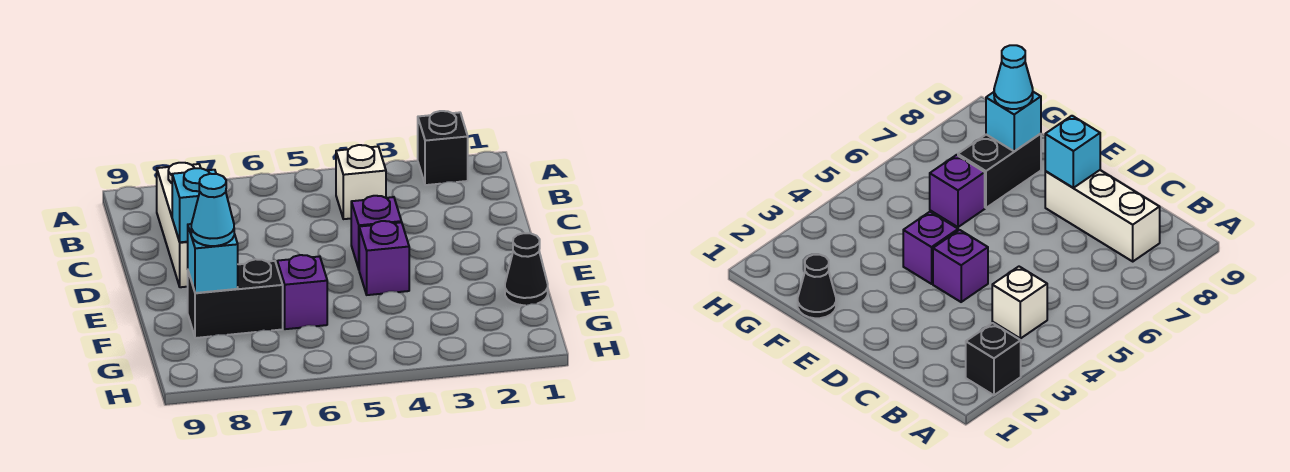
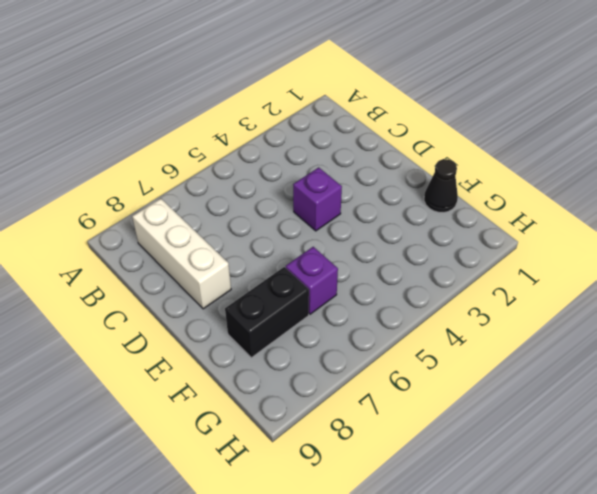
none -> black brick A2 level 1
none -> white brick B4 level 1

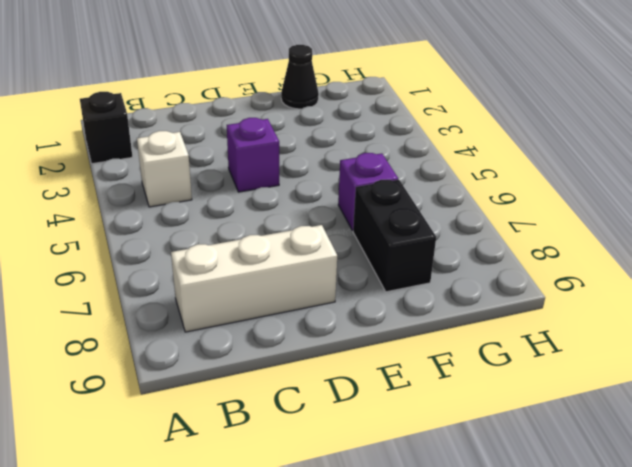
none -> purple brick E4 level 1
none -> cyan brick D8 level 2

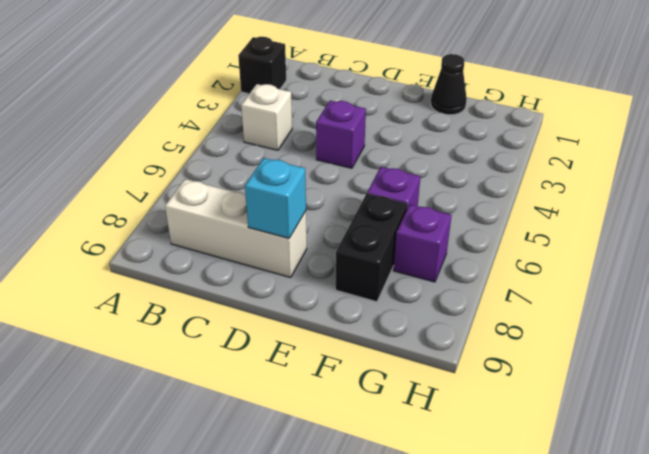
purple brick G7 level 1 -> purple brick E4 level 1
none -> cyan brick F8 level 2
none -> cyan cone F8 level 3

